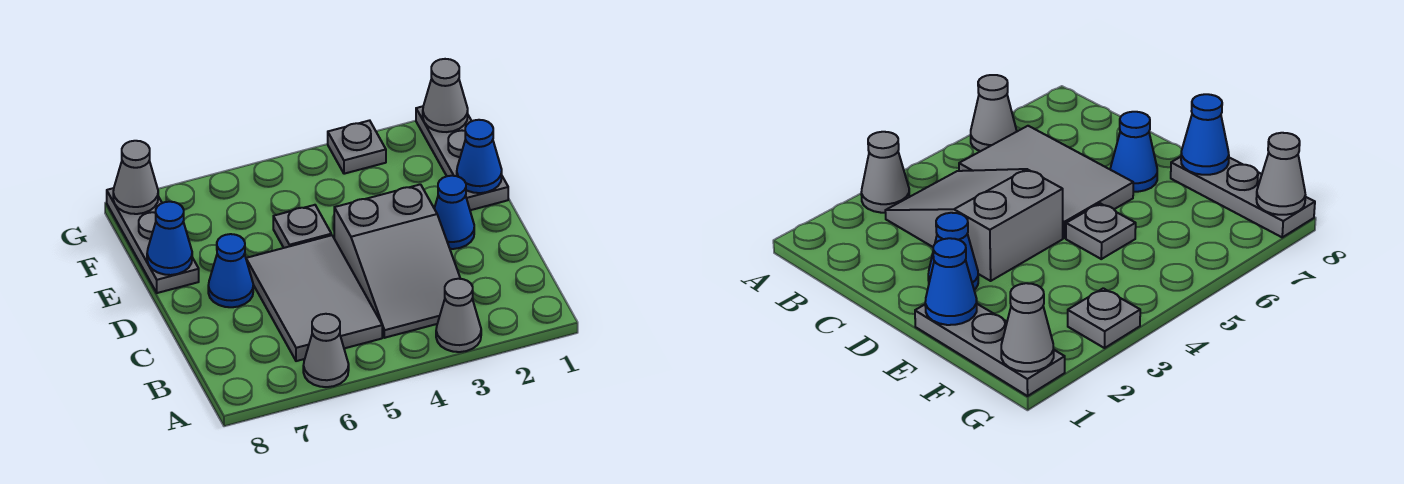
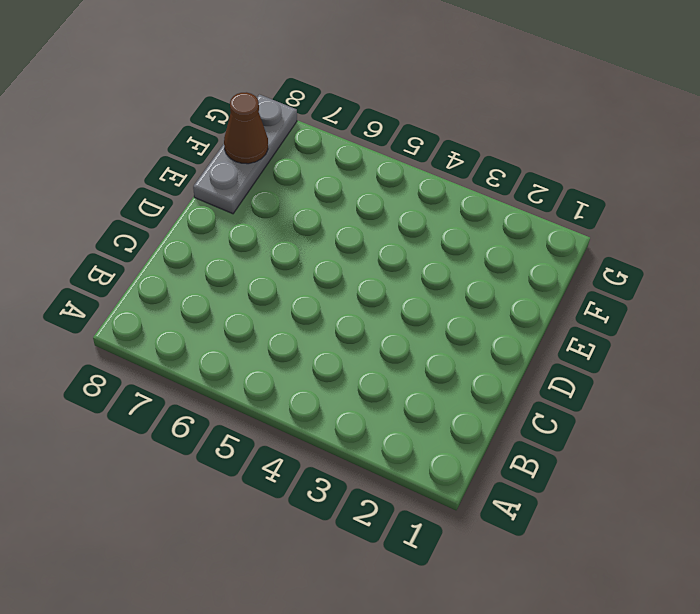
brown cone F8 level 2 -> none
none -> grey cone A3 level 1
none -> grey cone A6 level 1
none -> grey slope B3:D4 level 1 top D

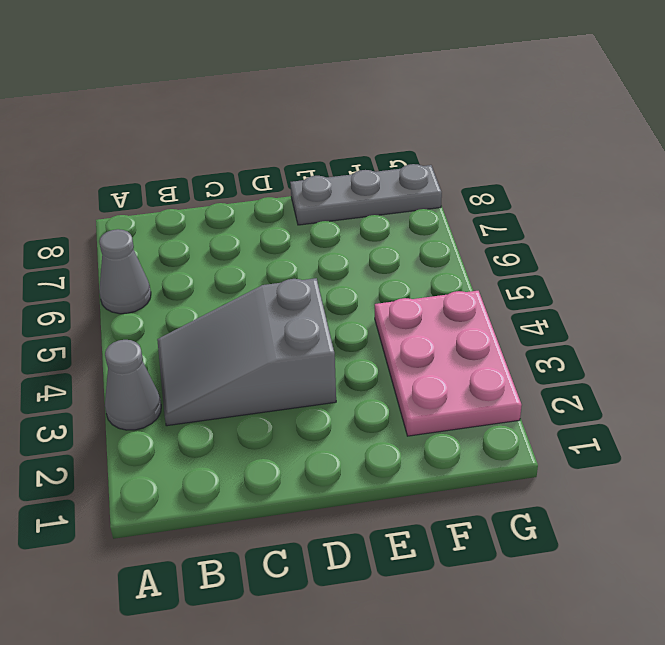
pink plate F2:G4 level 1 -> grey plate G3 level 1
none -> grey tile B5:D6 level 1
none -> blue cone D2 level 1
none -> blue cone D7 level 1

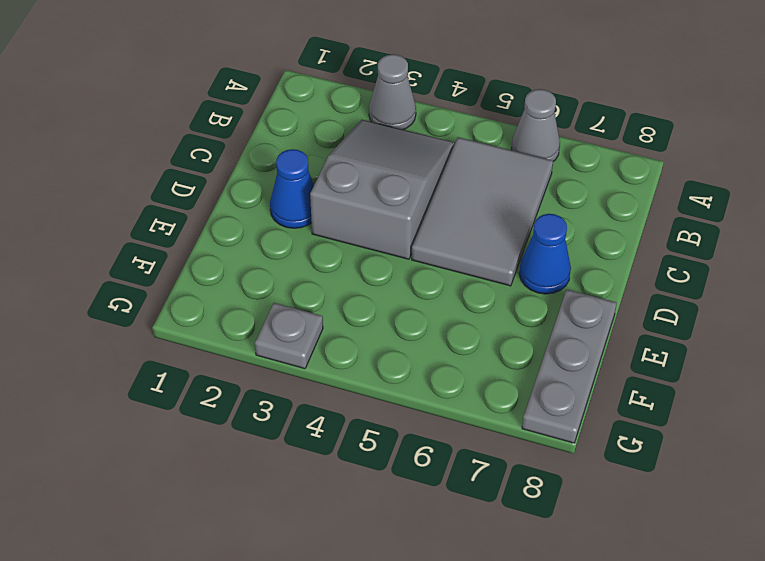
none -> grey plate E1:G1 level 1
none -> grey plate E5 level 1
none -> blue cone E1 level 2

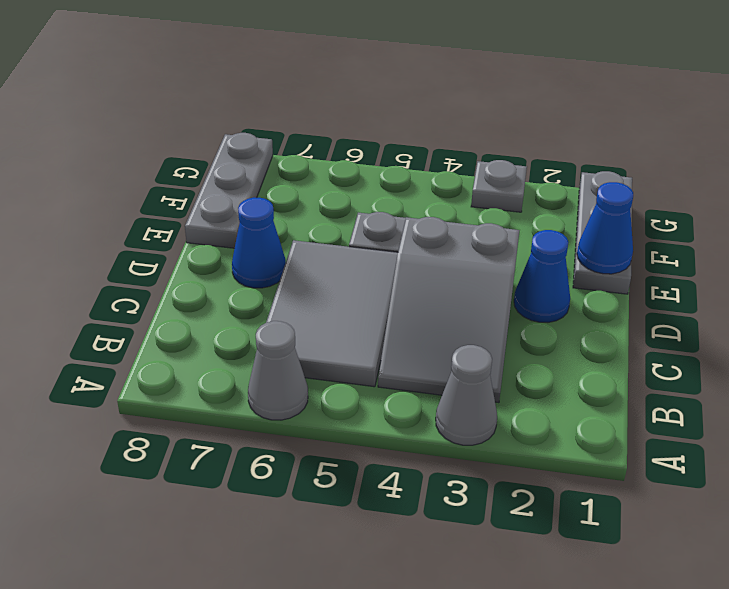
none -> blue cone E8 level 2
none -> grey cone G1 level 2
none -> grey cone G8 level 2

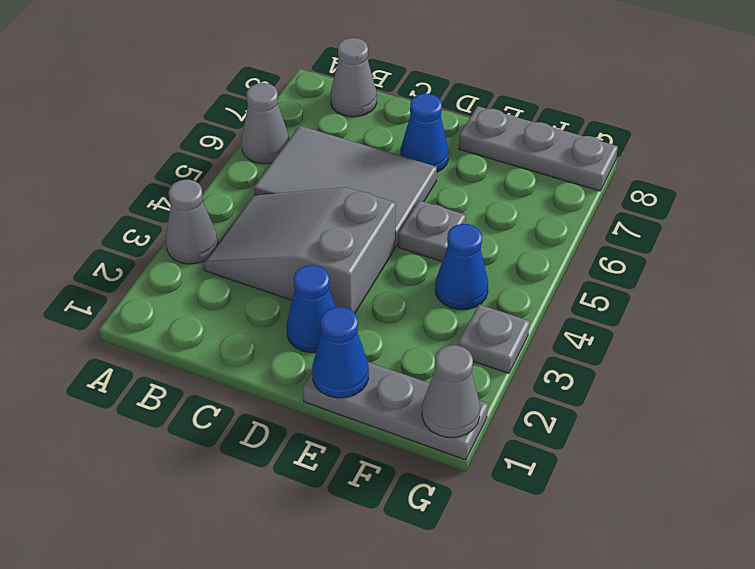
grey cone B8 level 1 -> grey cone G8 level 2
blue cone F4 level 1 -> blue cone E8 level 2

